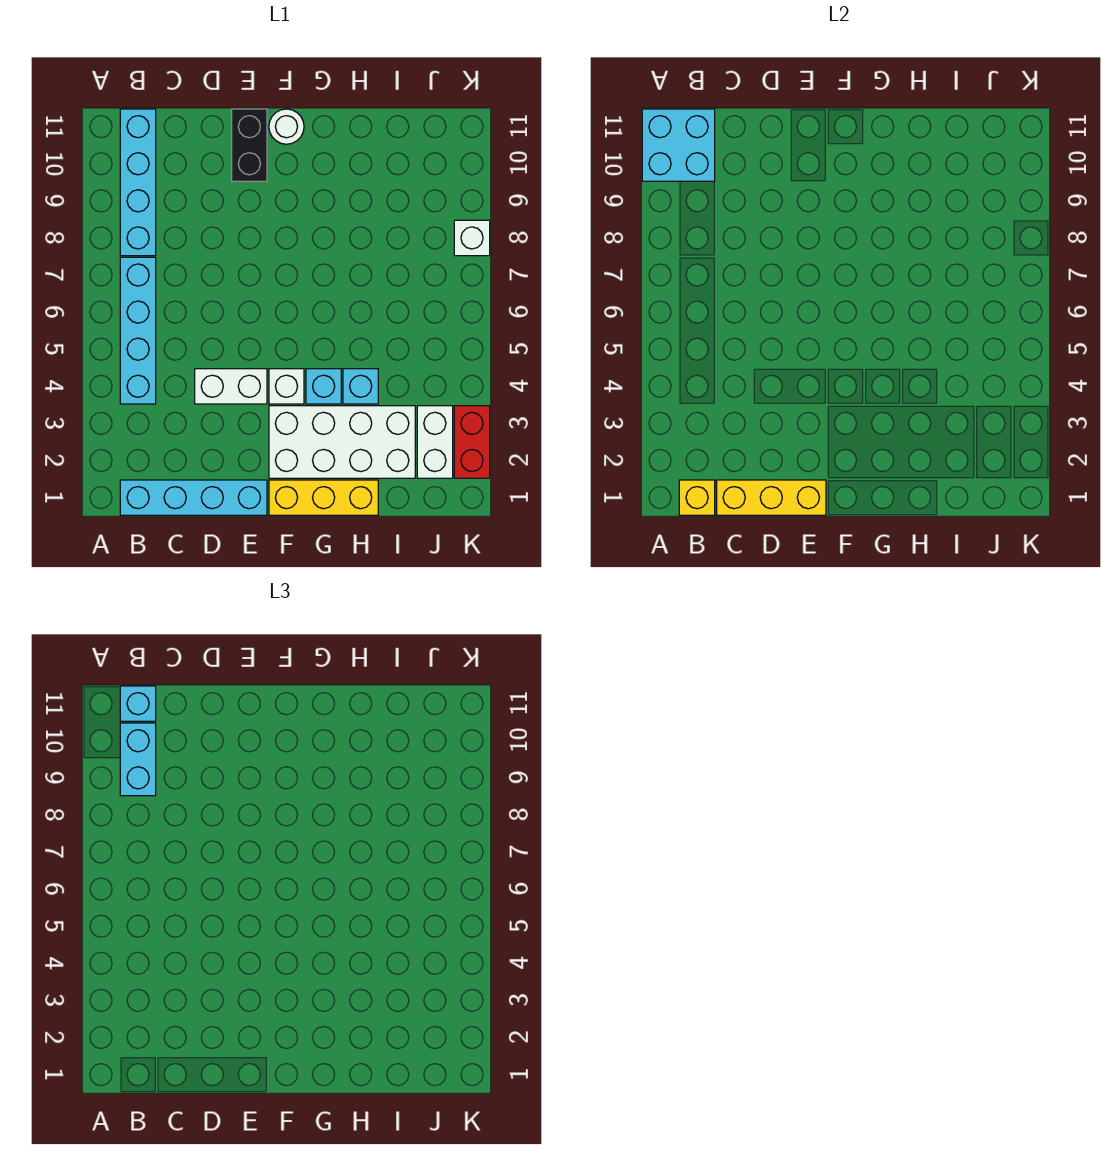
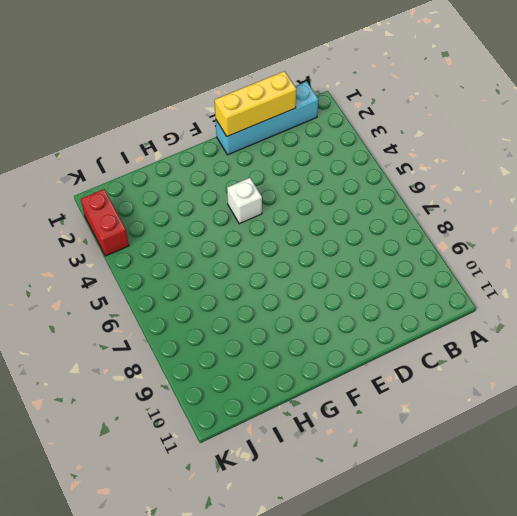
none -> cyan brick B4:B7 level 1
none -> cyan brick B8:B11 level 1
none -> white brick D4:E4 level 1

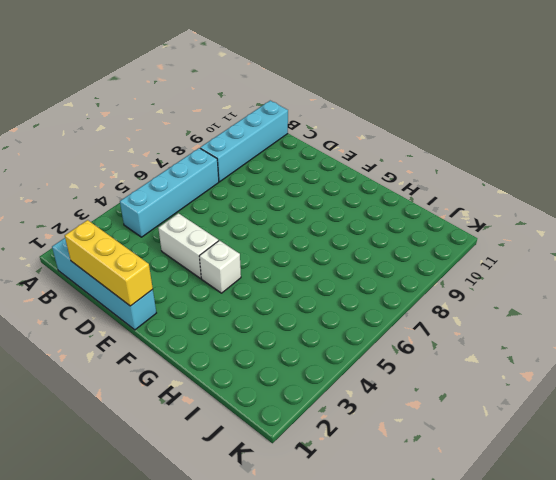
none -> black brick E10:E11 level 1
none -> yellow brick F1:H1 level 1
none -> white brick F2:I3 level 1

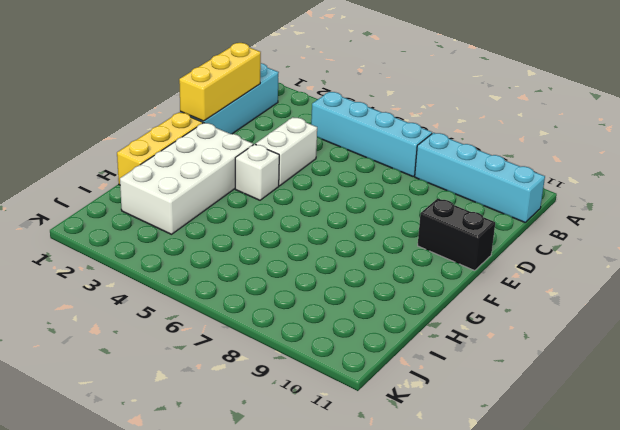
none -> white round brick F11 level 1
none -> cyan brick G4 level 1
none -> cyan brick H4 level 1

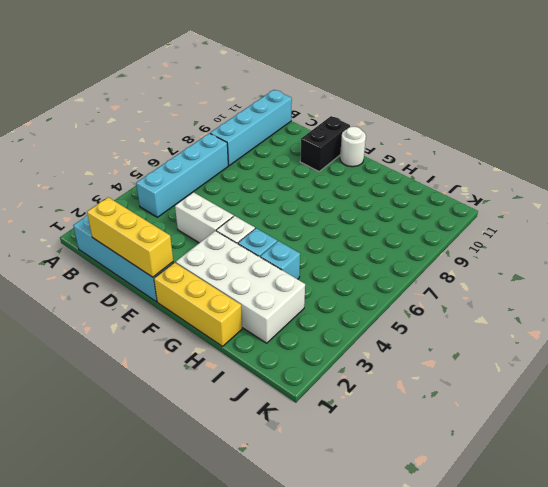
none -> white brick J2:J3 level 1
none -> red brick K2:K3 level 1
none -> white brick K8 level 1

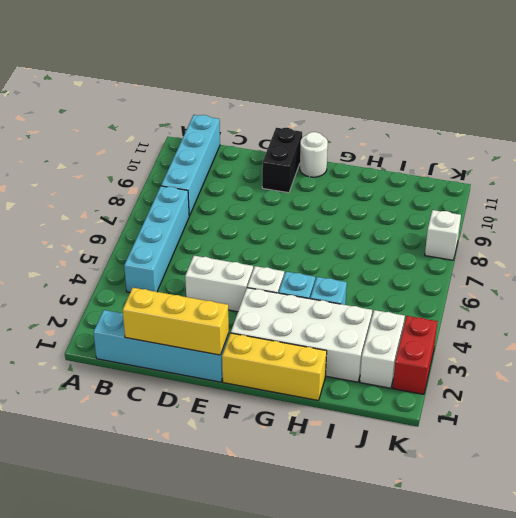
none -> cyan brick A10:B11 level 2
none -> yellow brick B1 level 2
none -> cyan brick B9:B10 level 3

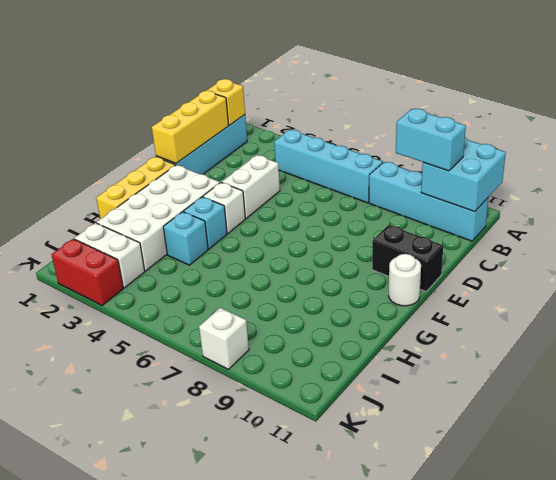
none -> cyan brick B11 level 3

